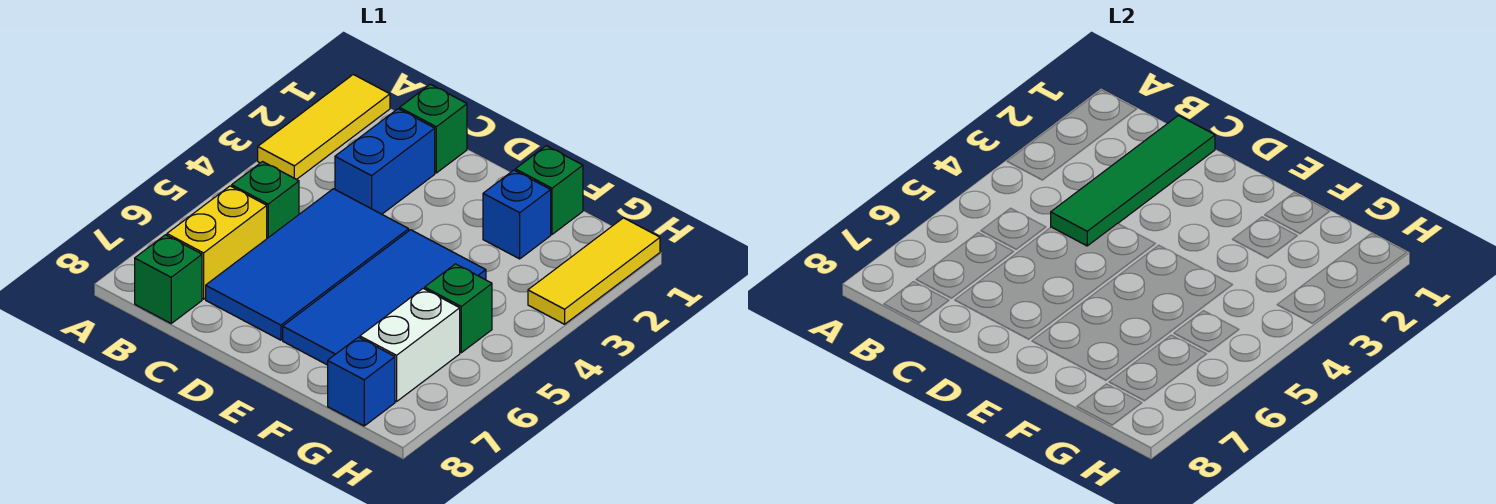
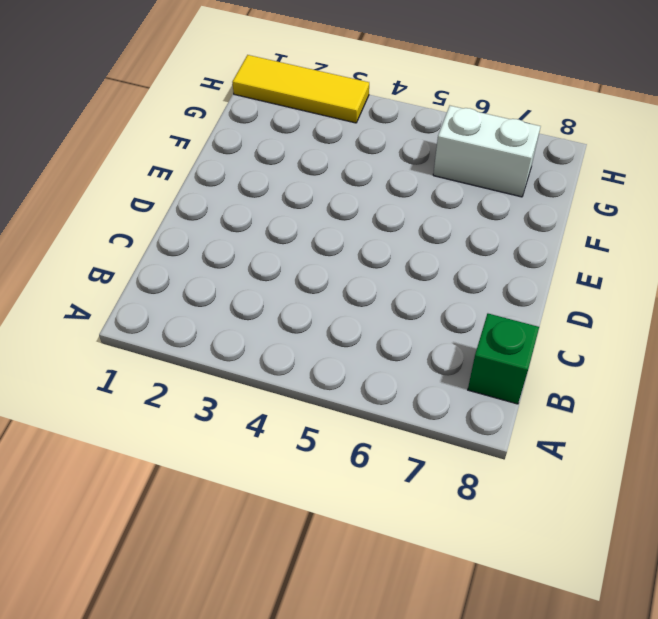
none -> yellow tile A1:A3 level 1
none -> green brick B5 level 1
none -> yellow brick B6:B7 level 1

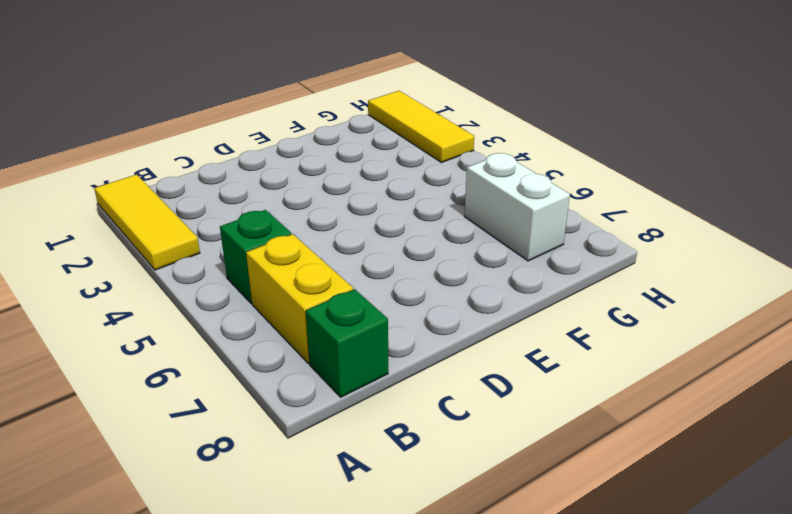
none -> green brick C1 level 1
none -> blue brick C2:C3 level 1
none -> blue tile C4:D7 level 1

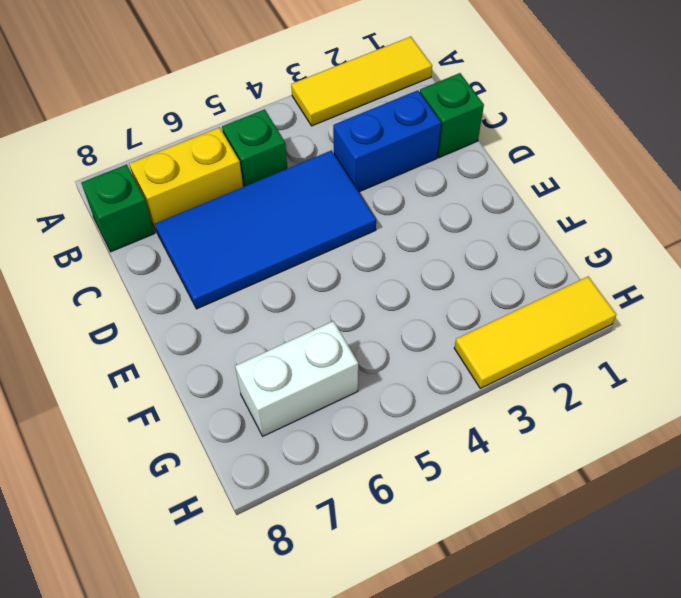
none -> blue tile E4:F7 level 1
none -> green brick F1 level 1
none -> blue brick F2 level 1

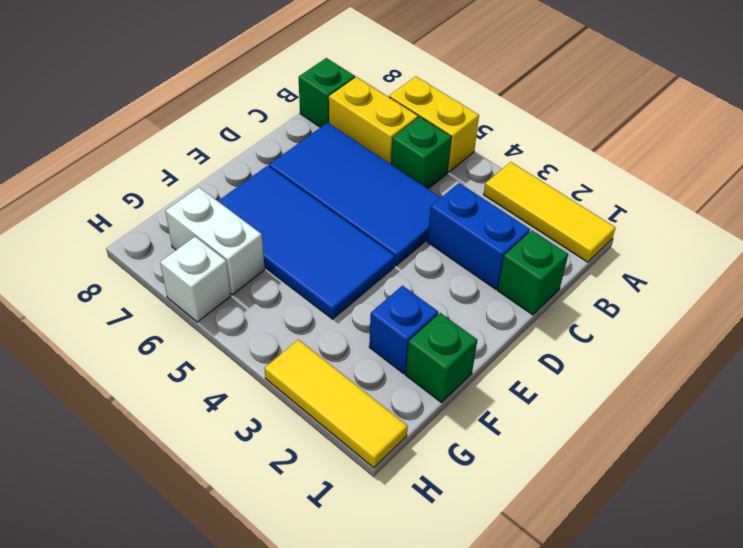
yellow brick A5:A6 level 1 -> none
white brick H6 level 1 -> none
none -> green brick G5 level 1
none -> blue brick G8 level 1
none -> green tile C1:C4 level 2

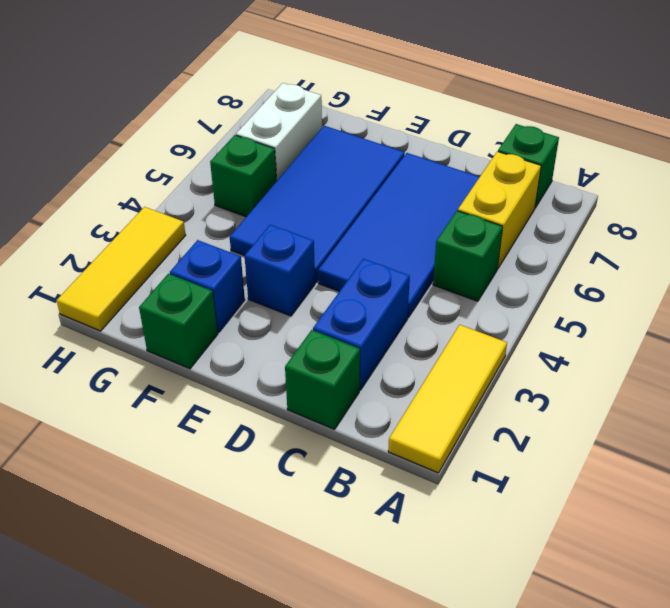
blue brick E3 level 1 -> blue brick G8 level 1
none -> green tile C1:C4 level 2

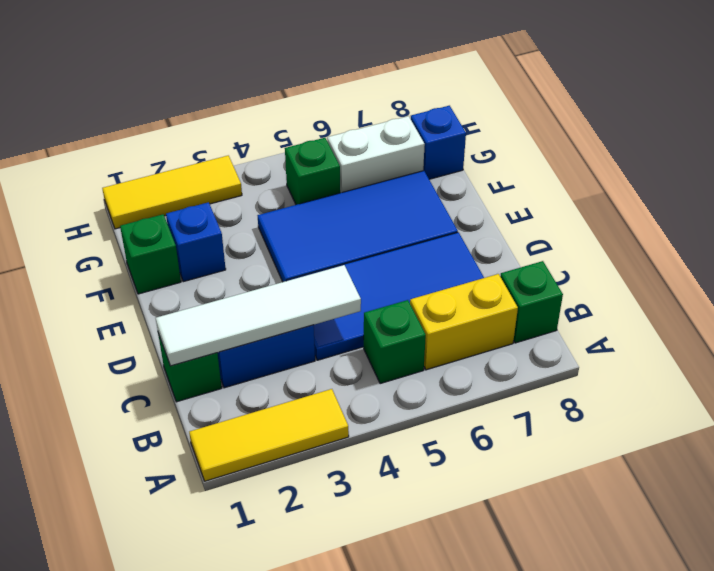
white tile C1:C4 level 2 -> green tile C1:C4 level 2

